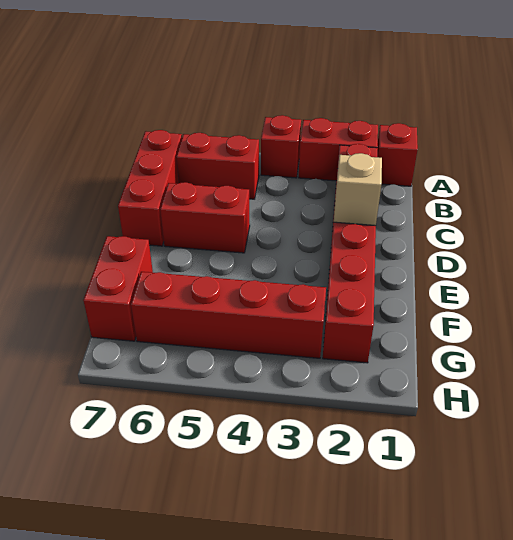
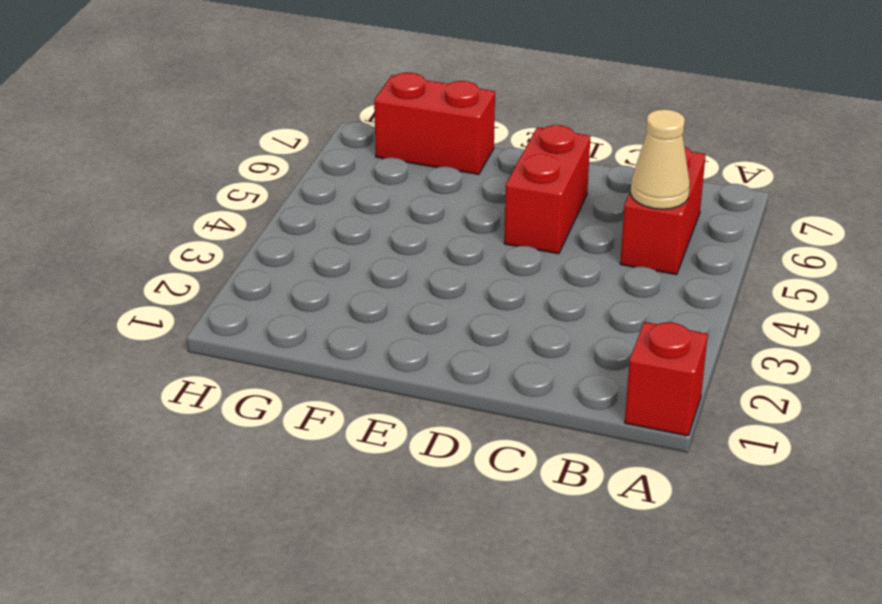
tan cone B5 level 2 -> none
none -> red brick A2:A3 level 1
none -> red brick A4 level 1

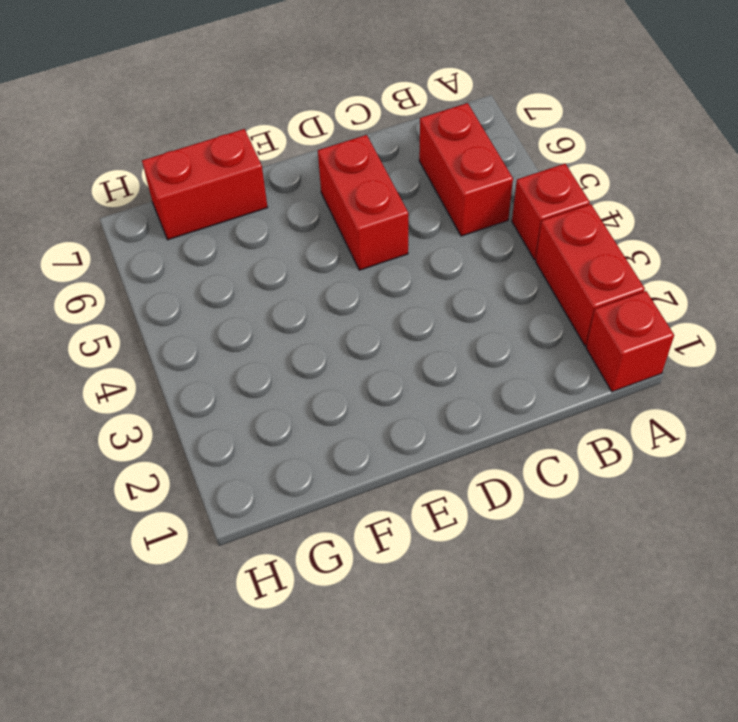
none -> red brick B2:G2 level 1
none -> red brick B7:D7 level 1

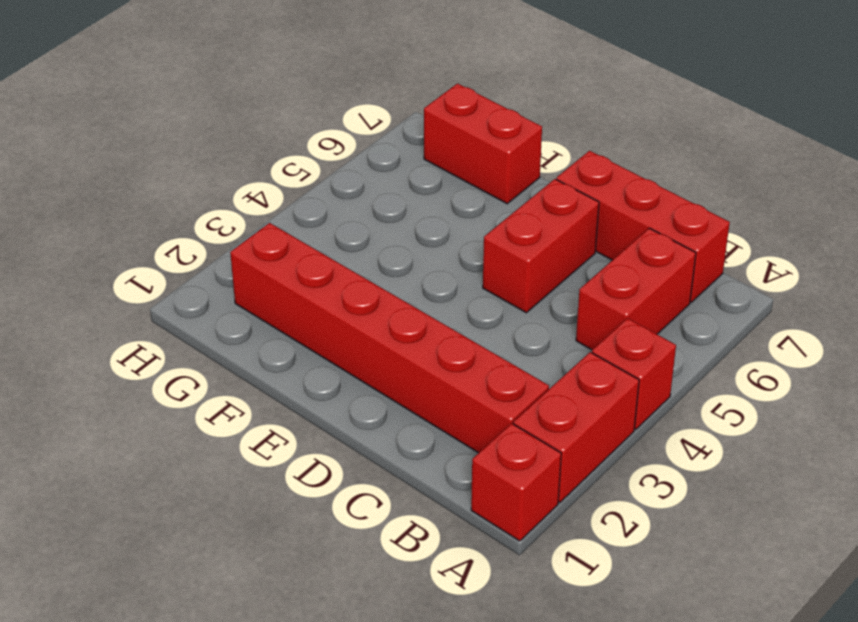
none -> red brick G3:G6 level 1
none -> tan brick D2 level 2

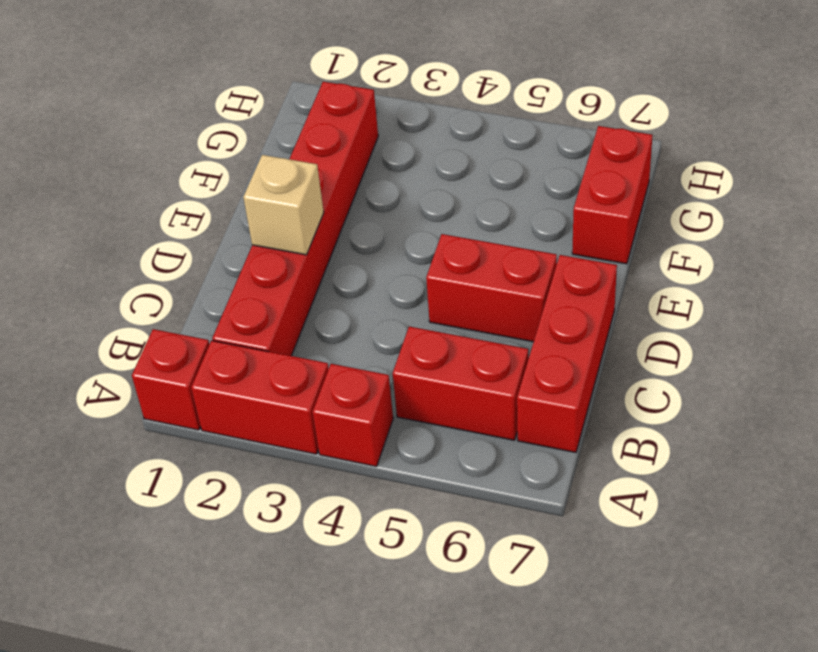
none -> red brick G3:G6 level 1

